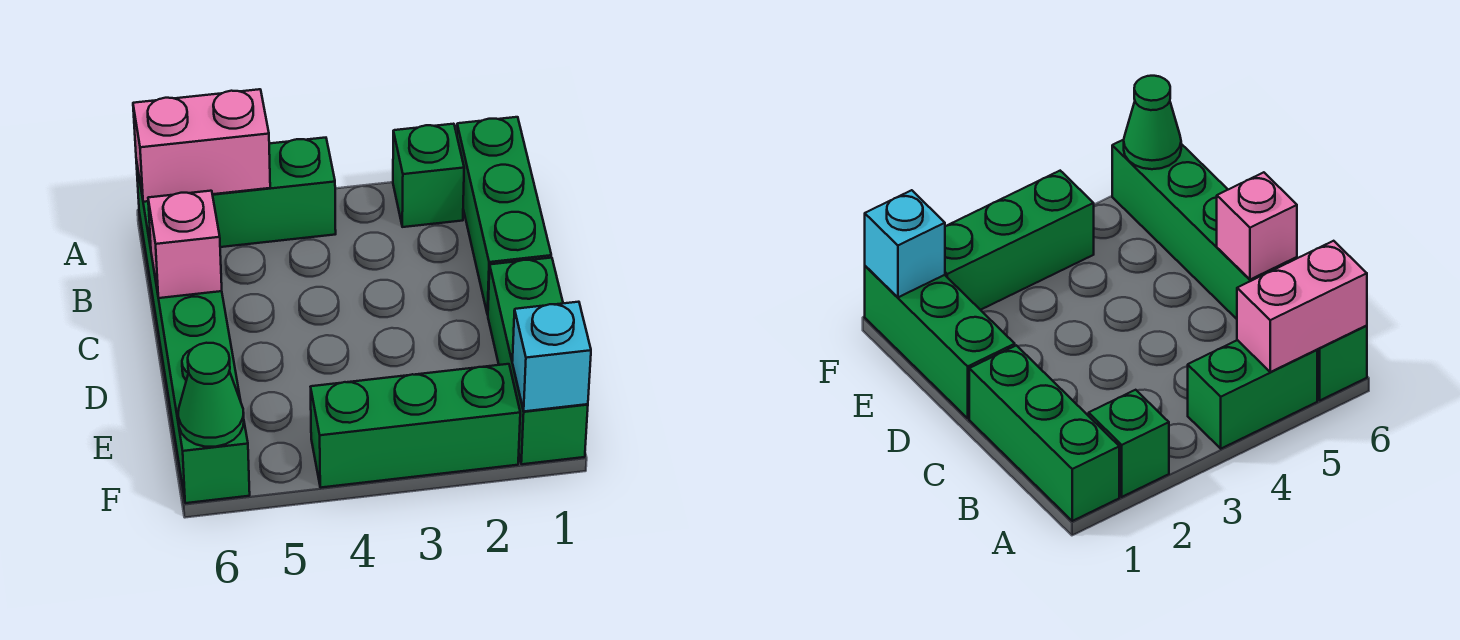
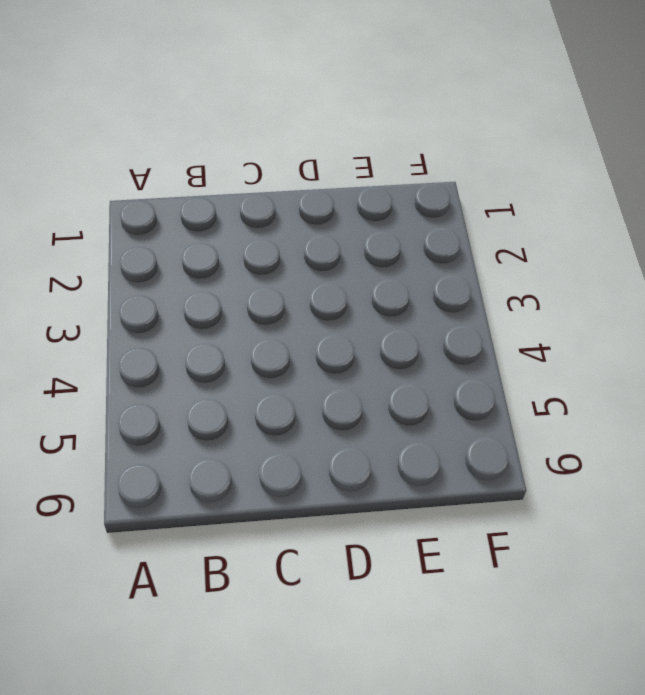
none -> green brick A1:C1 level 1
none -> green brick A2 level 1

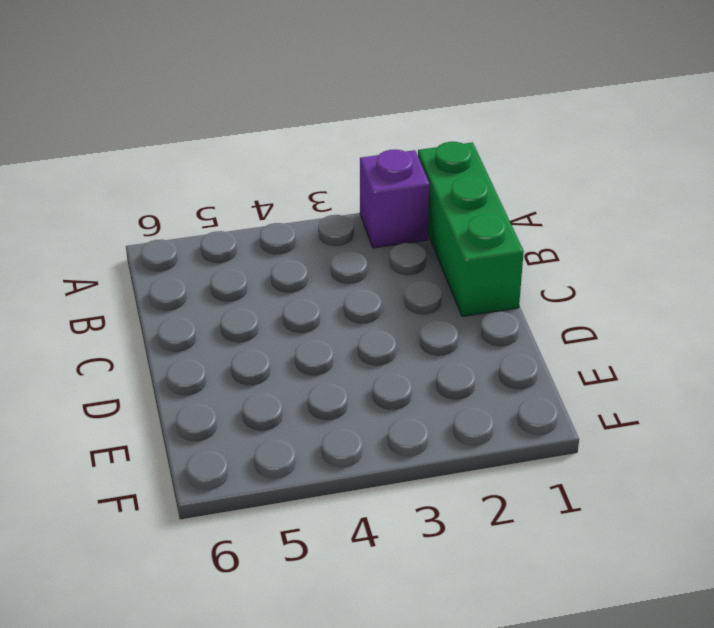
purple brick A2 level 1 -> green brick A2 level 1
none -> green brick A4:A5 level 1
none -> green brick A6:F6 level 1

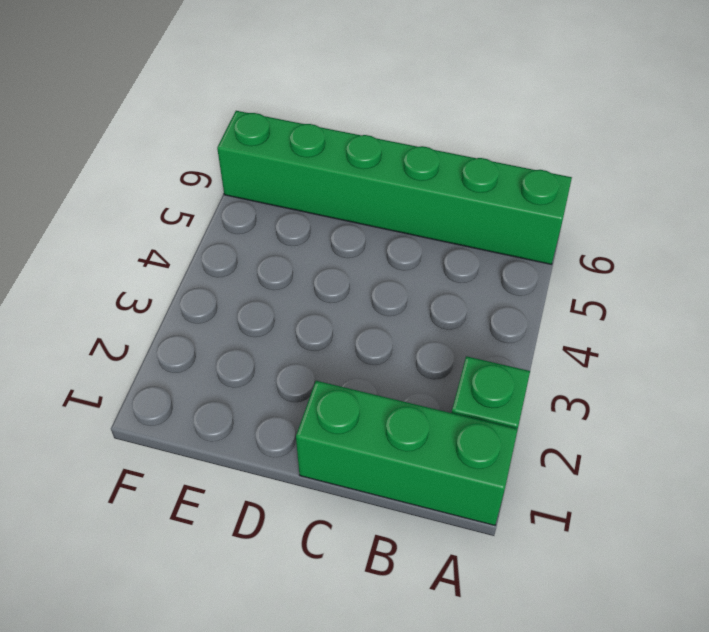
none -> green brick A4:A5 level 1
none -> green brick D1:F1 level 1

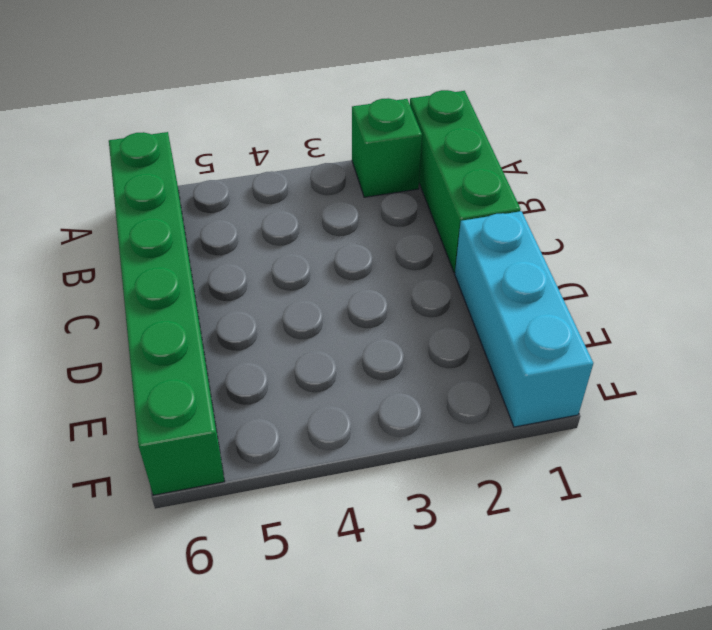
cyan brick D1:F1 level 1 -> green brick D1:F1 level 1
none -> green brick A4:A5 level 1
none -> green brick F2:F4 level 1

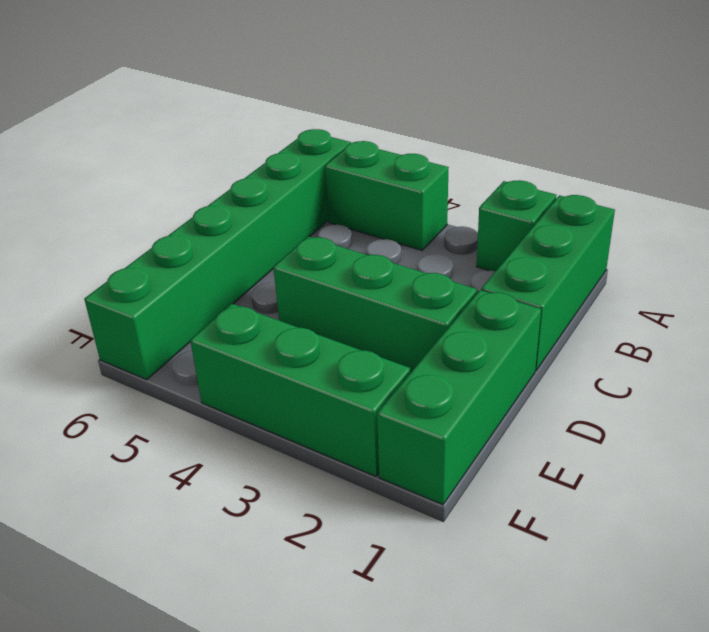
green brick D2:D4 level 1 -> none
none -> pink brick A5:A6 level 2
none -> pink brick C6 level 2

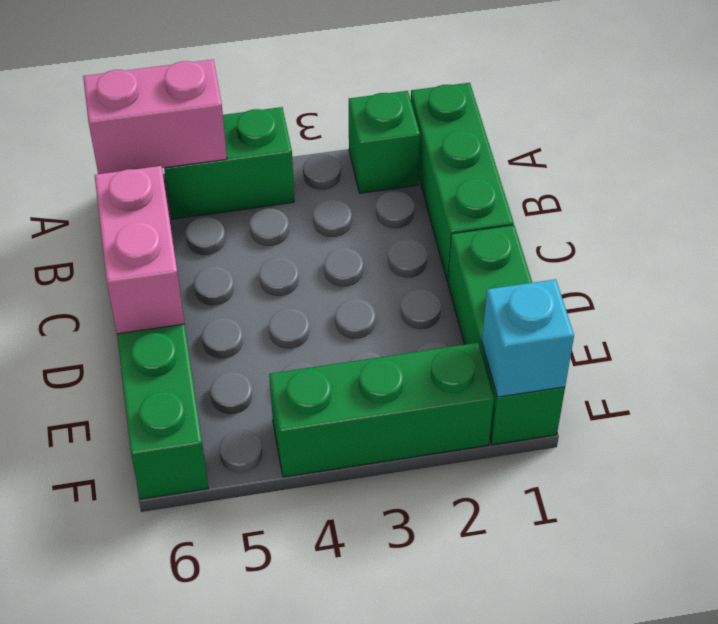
pink brick C6:D6 level 2 -> pink brick C6 level 2
none -> green cone F6 level 2

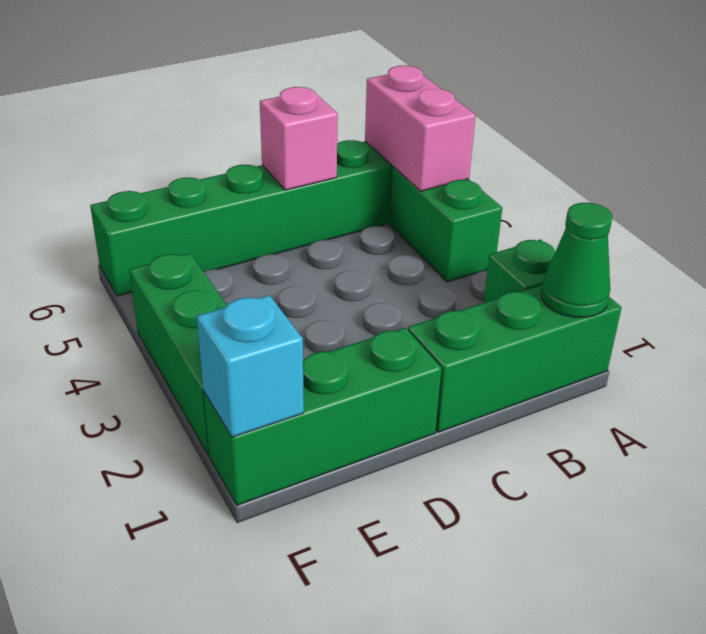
green cone A1 level 2 -> green cone F6 level 2

